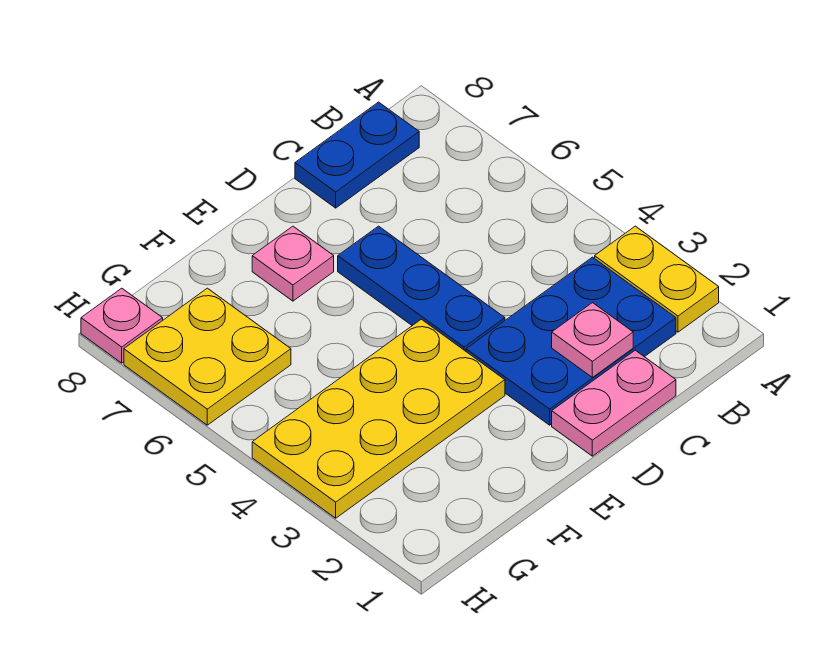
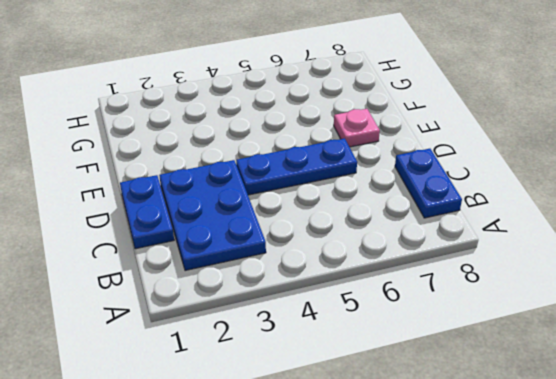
blue plate C1:D1 level 1 -> pink plate C1:D1 level 1
none -> yellow plate A2:A3 level 1
none -> yellow plate E3:H4 level 1

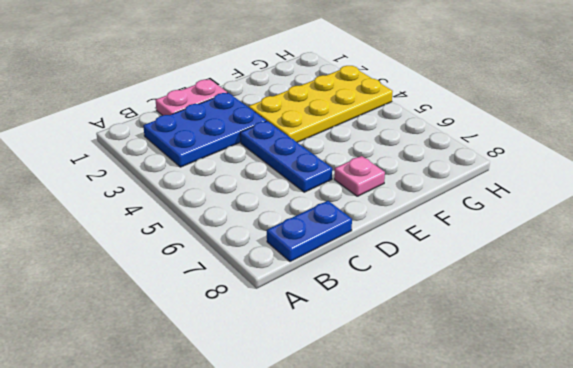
none -> yellow plate A2:A3 level 1
none -> yellow plate G6:H7 level 1

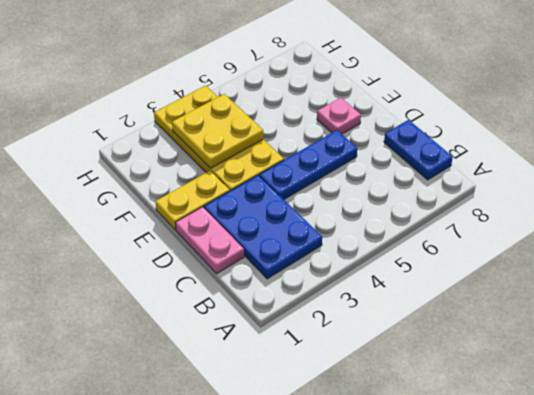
yellow plate E1:E2 level 1 -> yellow plate A2:A3 level 1
yellow plate F3:G4 level 2 -> yellow plate G6:H7 level 1
none -> pink plate H8 level 1
none -> pink plate C2 level 2

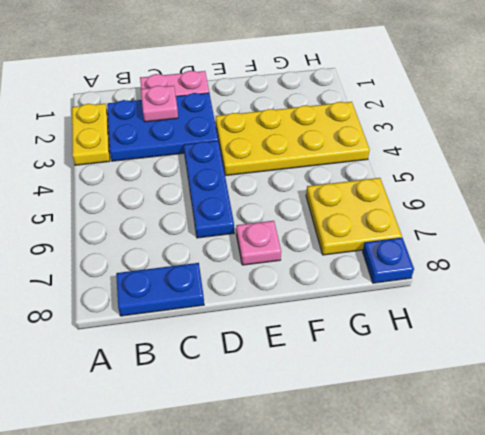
blue plate H8 level 1 -> pink plate H8 level 1

